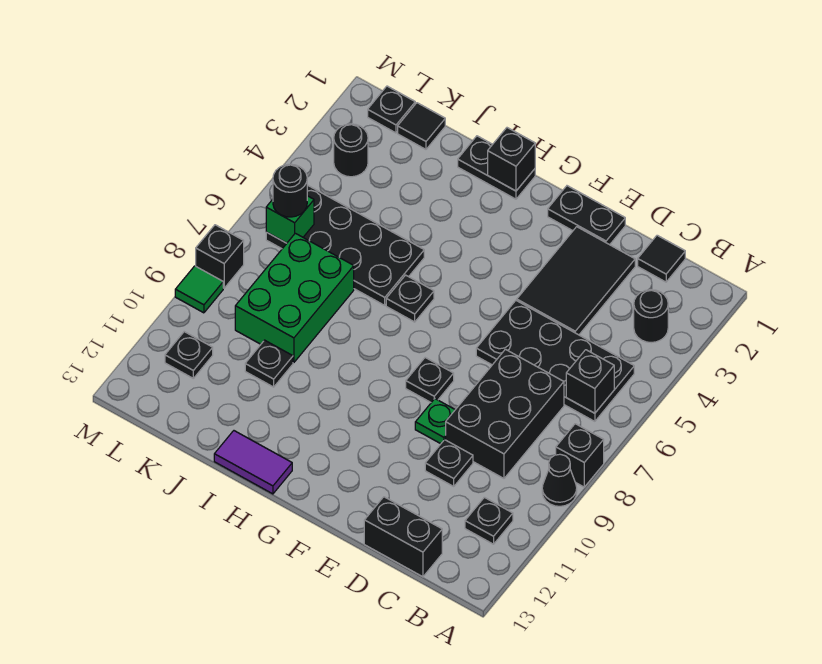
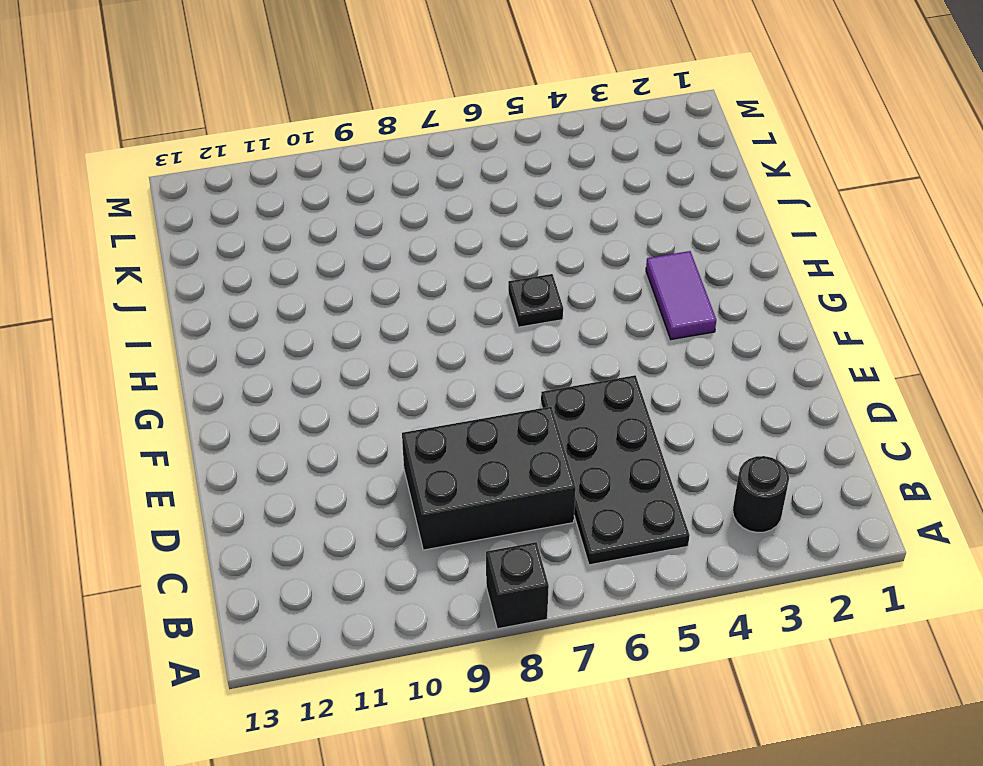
purple tile G3:H3 level 1 -> purple tile H13:I13 level 1
none -> black cone A9 level 1
none -> black plate B11 level 1
none -> black tile C1 level 1

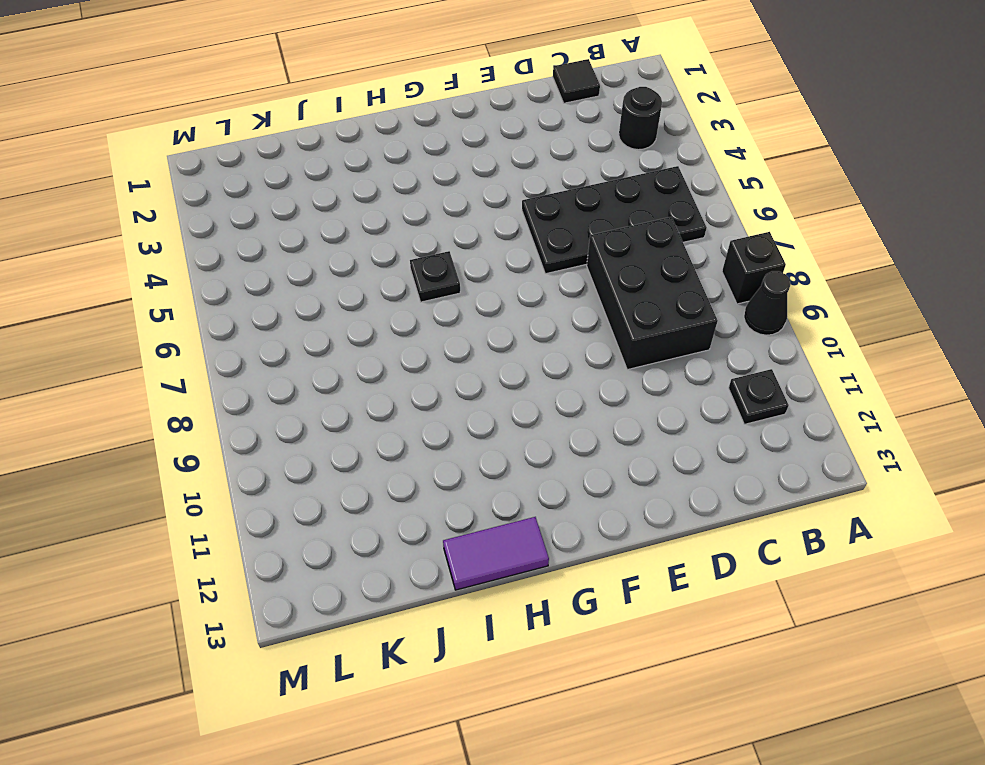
none -> black brick C13:D13 level 1
none -> black tile D2:E4 level 1
none -> black plate D10 level 1

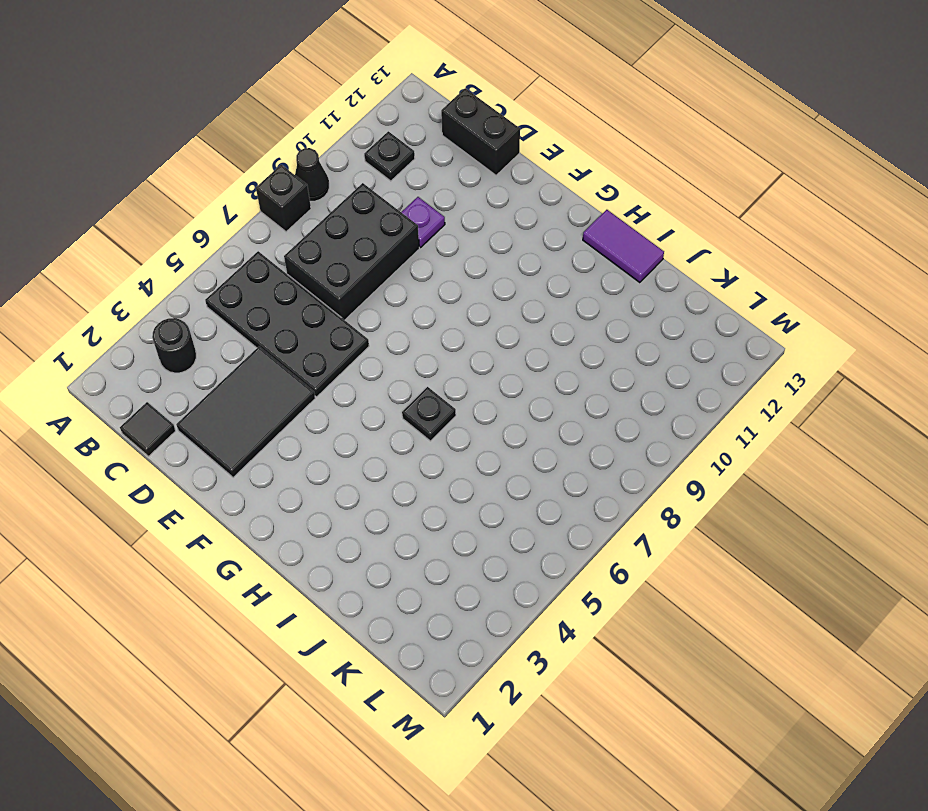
purple plate D10 level 1 -> black plate D10 level 1
none -> black plate E1:F1 level 1
none -> green plate E9 level 1
none -> black plate F8 level 1

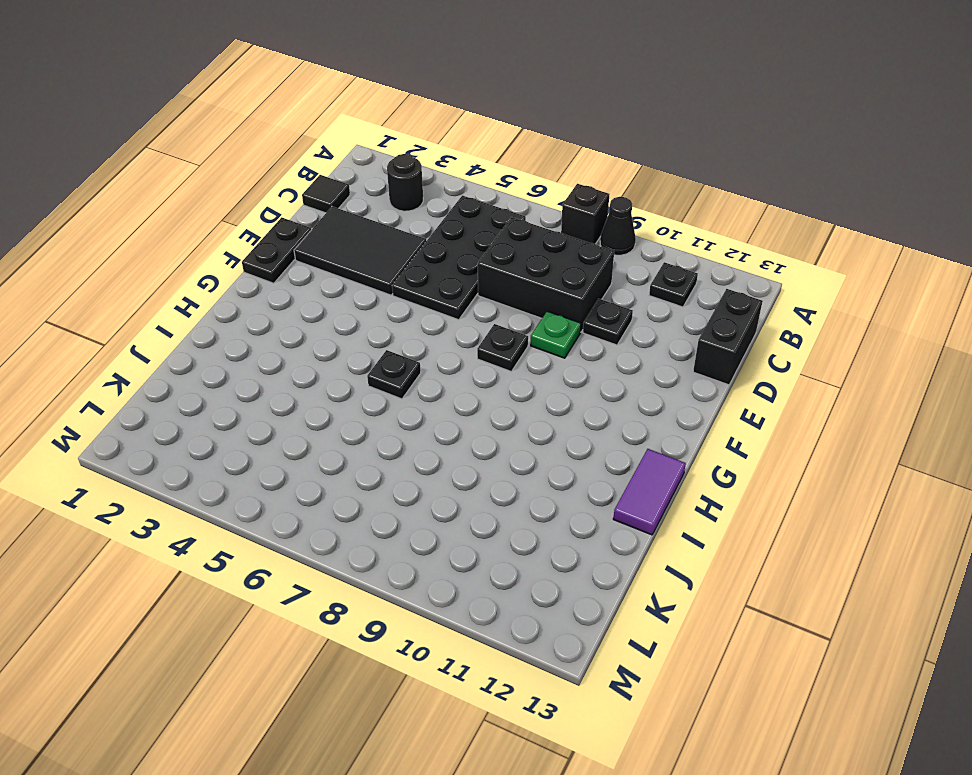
none -> black plate H1:I1 level 1
none -> black plate I5:L6 level 1
none -> green brick J7:K9 level 1

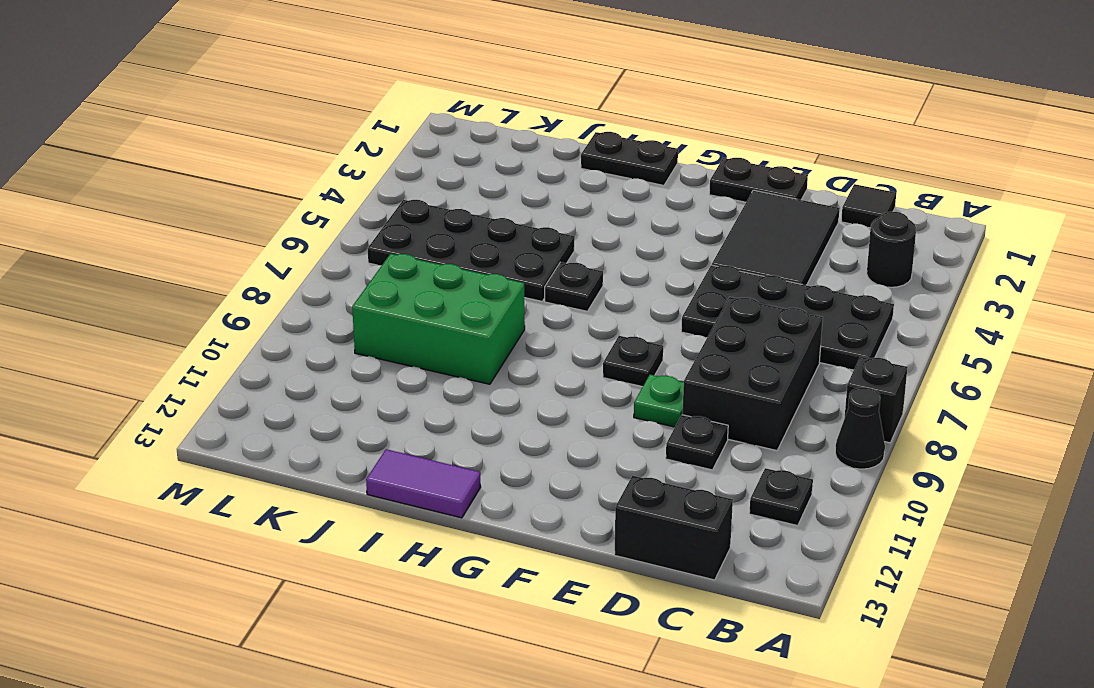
green brick I8:K9 level 1 -> green brick J7:K9 level 1
none -> black plate J10 level 1
none -> black tile K1 level 1
none -> black plate L1 level 1

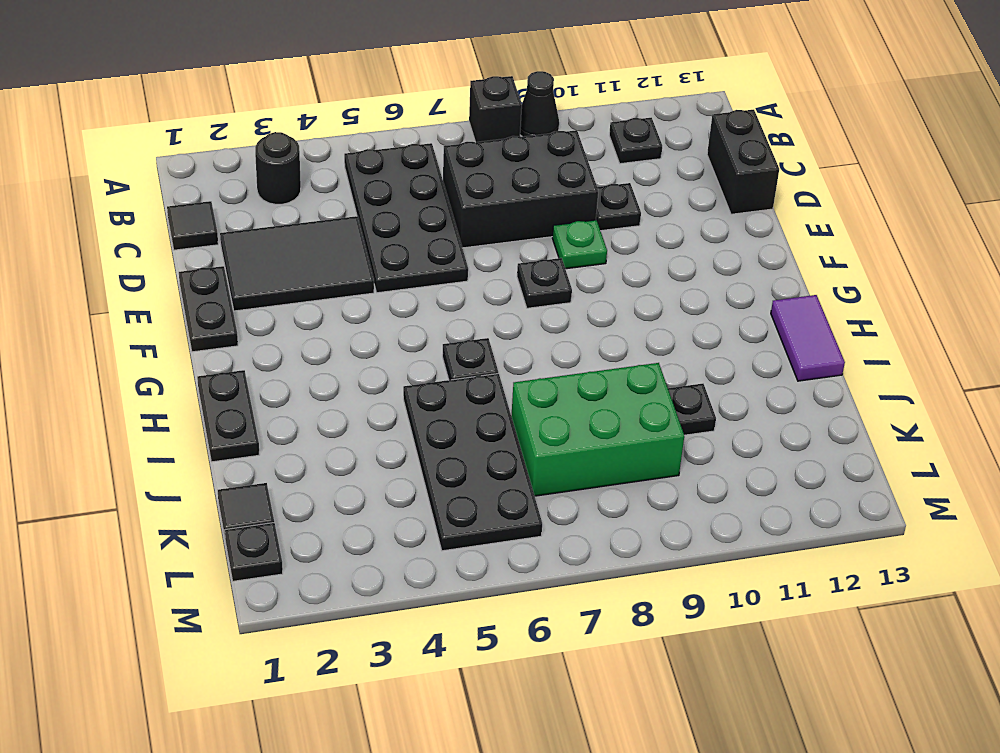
none -> black round brick L3 level 1
none -> black plate L11 level 1
none -> black brick M8 level 1

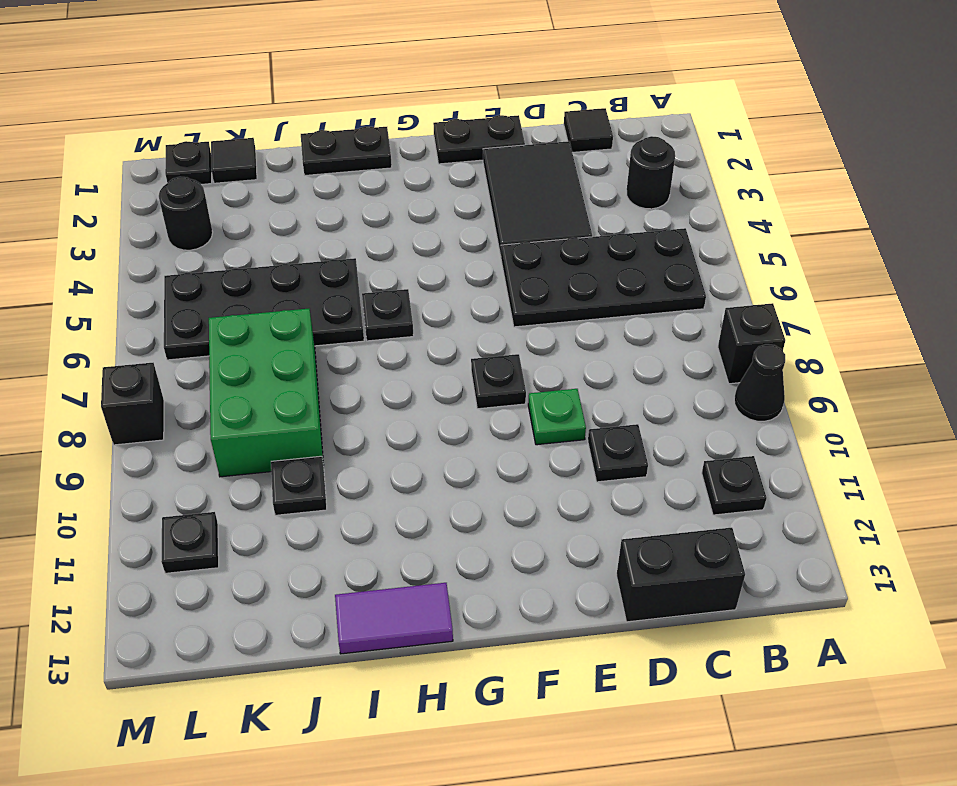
none -> black brick C7:D9 level 1
none -> green tile M9 level 1
none -> black brick B6 level 2

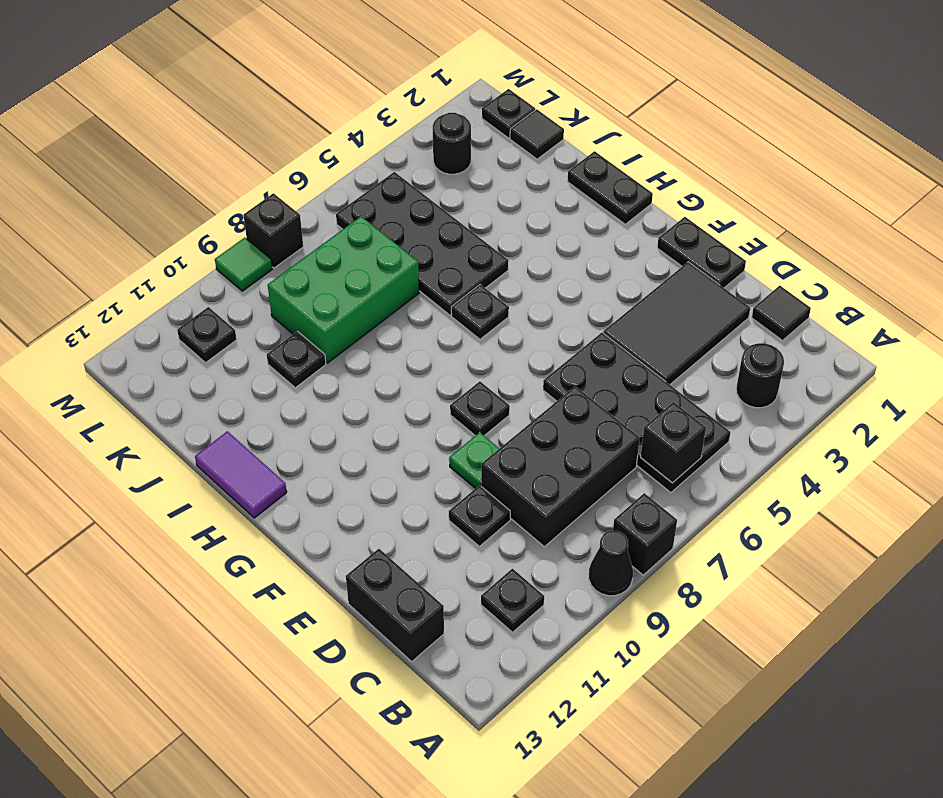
none -> black brick H1 level 2
none -> green brick L6 level 2
none -> black round brick L6 level 3

